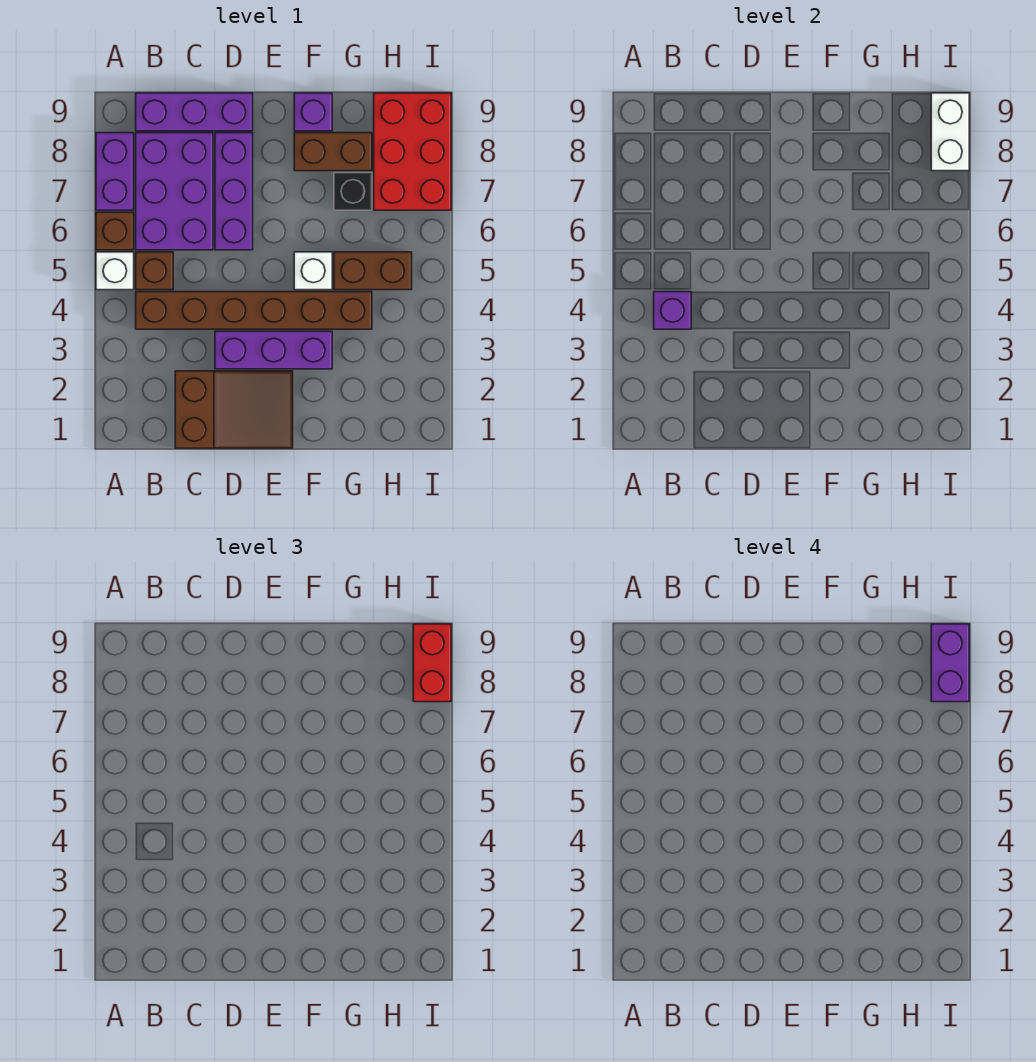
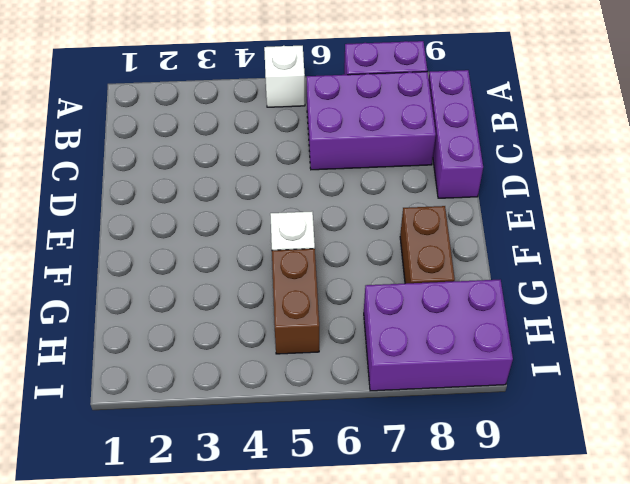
purple brick H7:I9 level 1 -> red brick H7:I9 level 1
none -> brown brick A6 level 1
none -> brown brick B4:G4 level 1
none -> brown brick B5 level 1

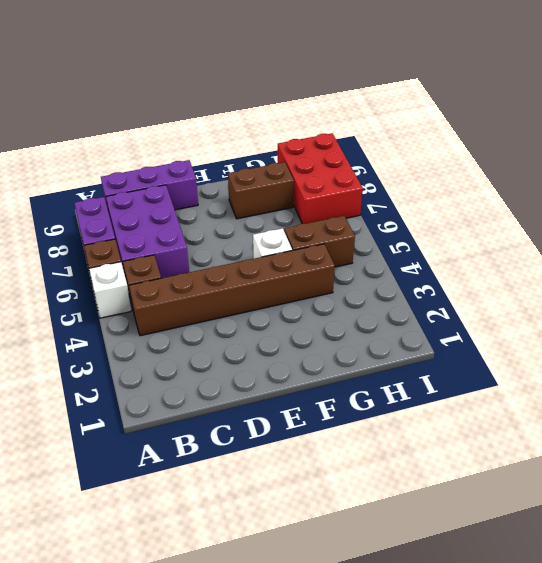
none -> brown slope C1:E2 level 1 top C
none -> purple brick D3:F3 level 1
none -> purple brick D6:D8 level 1

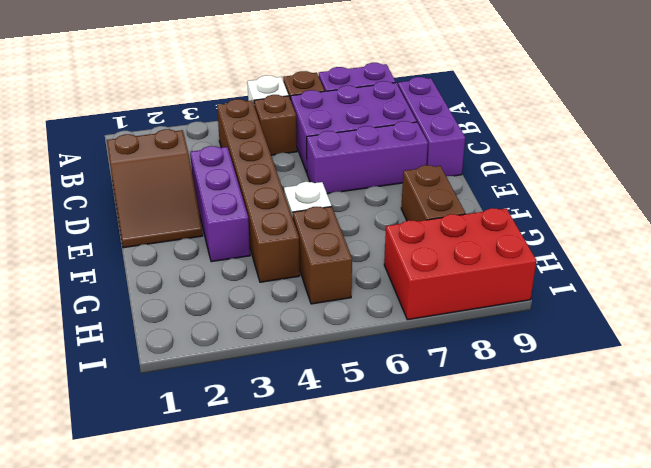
none -> purple brick F9 level 1
none -> black brick G7 level 1
none -> purple brick B4 level 2

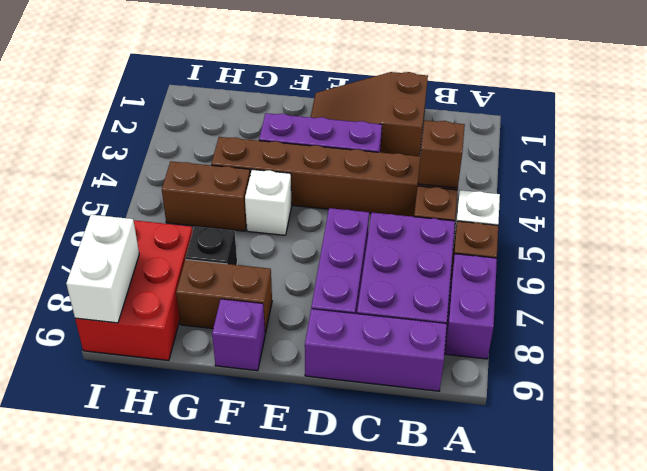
brown brick B4 level 2 -> purple brick B4 level 2
none -> red brick I8:I9 level 3
none -> purple brick I8:I9 level 4

